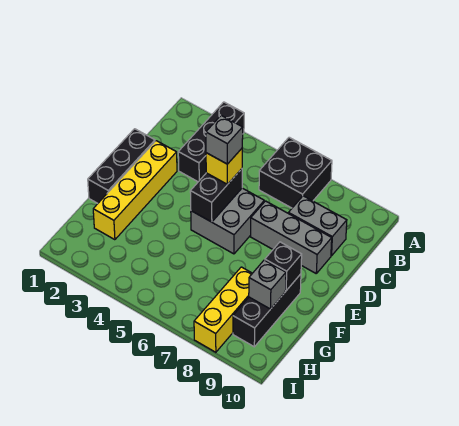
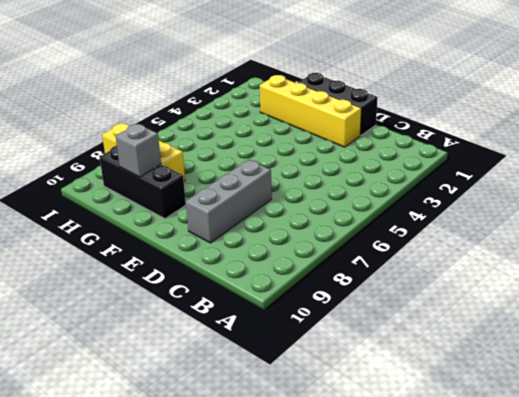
none -> black brick A3:C3 level 1
none -> black brick A6:B7 level 1
none -> grey brick C8:C9 level 1

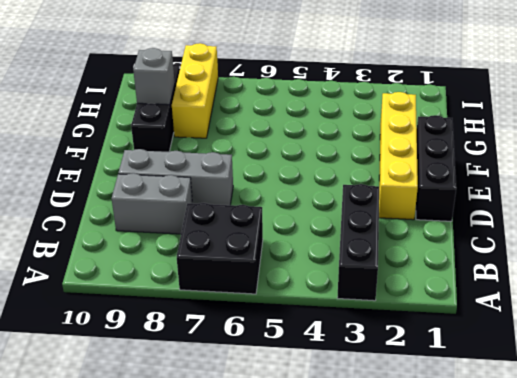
none -> grey brick D5:E6 level 1
none -> black brick D5:E5 level 2
none -> black brick F9 level 2

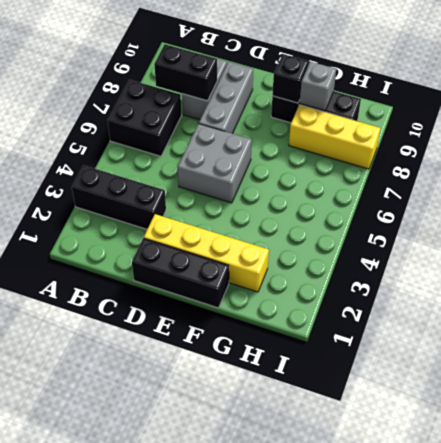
black brick B8:C8 level 2 -> black brick D5:E5 level 2
none -> yellow brick D5 level 3
none -> grey brick D5 level 4

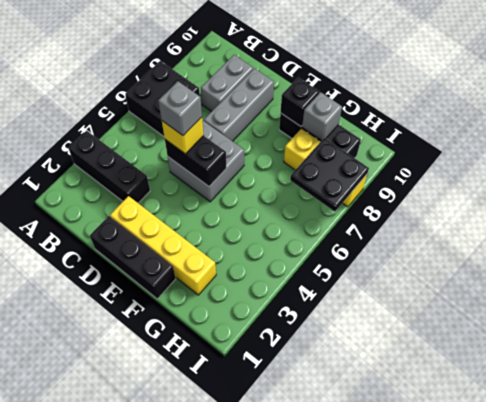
black plate H7:I8 level 2 -> none

